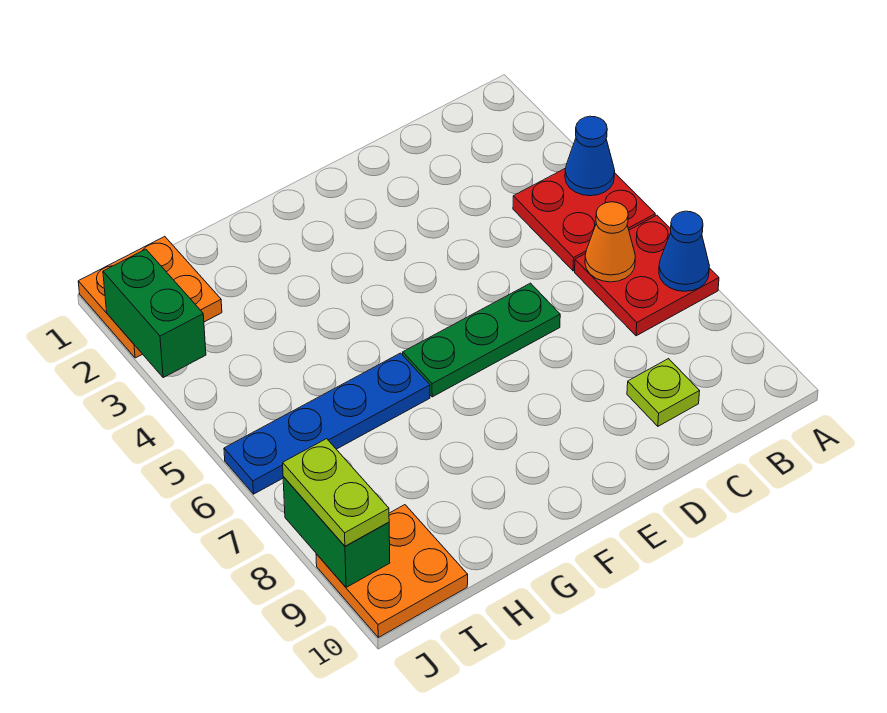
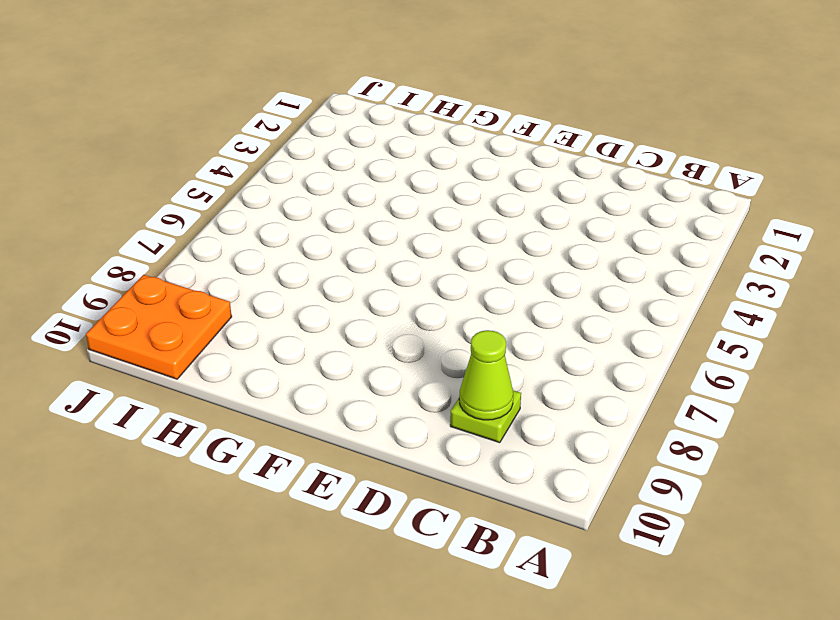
lime cone C9 level 2 -> none
none -> red plate A4:B5 level 1
none -> red plate A6:B7 level 1
none -> green plate D6:F6 level 1

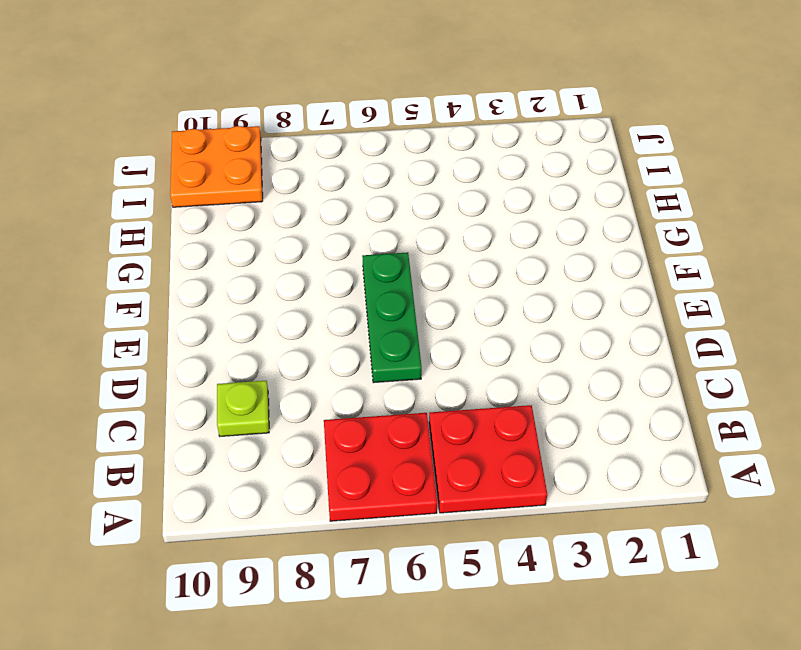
none -> blue plate G6:J6 level 1
none -> orange plate I1:J2 level 1
none -> blue cone A4 level 2

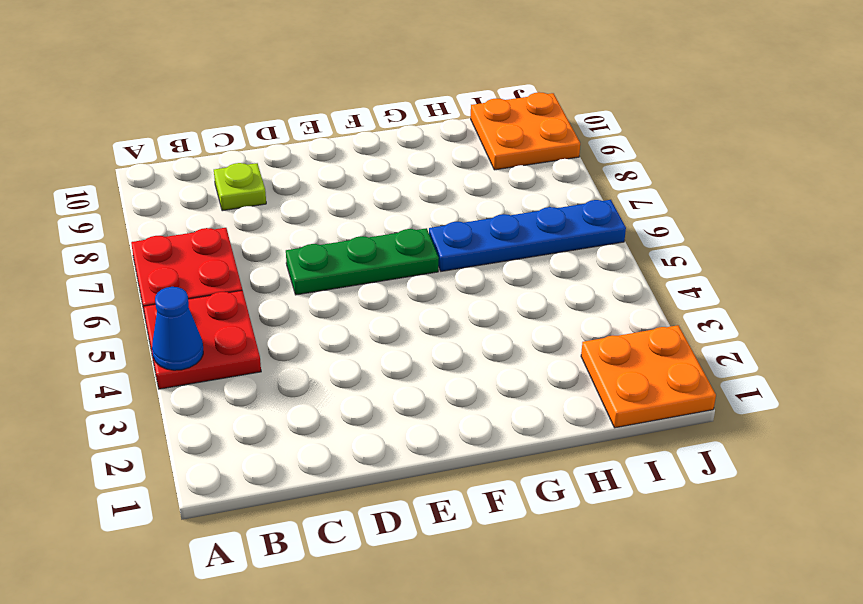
none -> blue cone A7 level 2
none -> orange cone B6 level 2
none -> green brick J2:J3 level 2

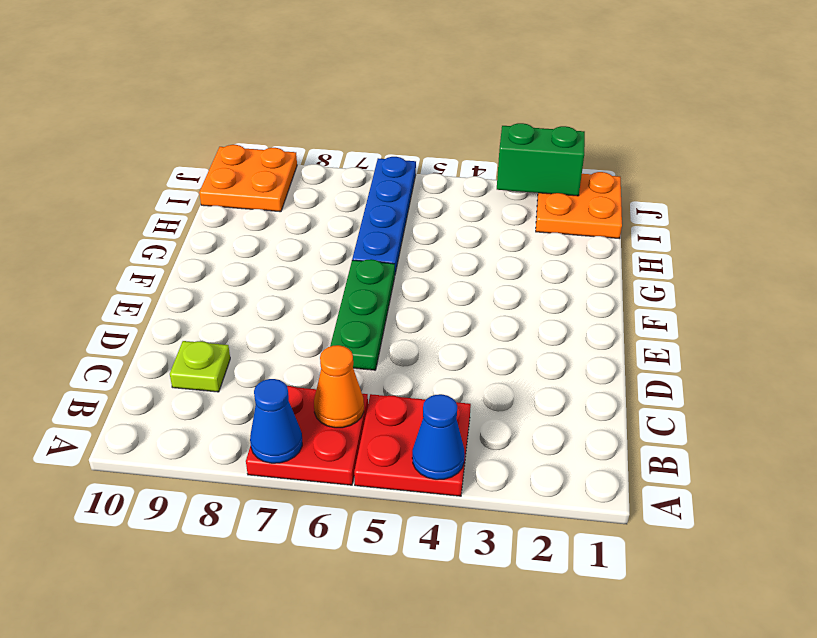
none -> green brick J8:J9 level 2
none -> lime plate J8:J9 level 3

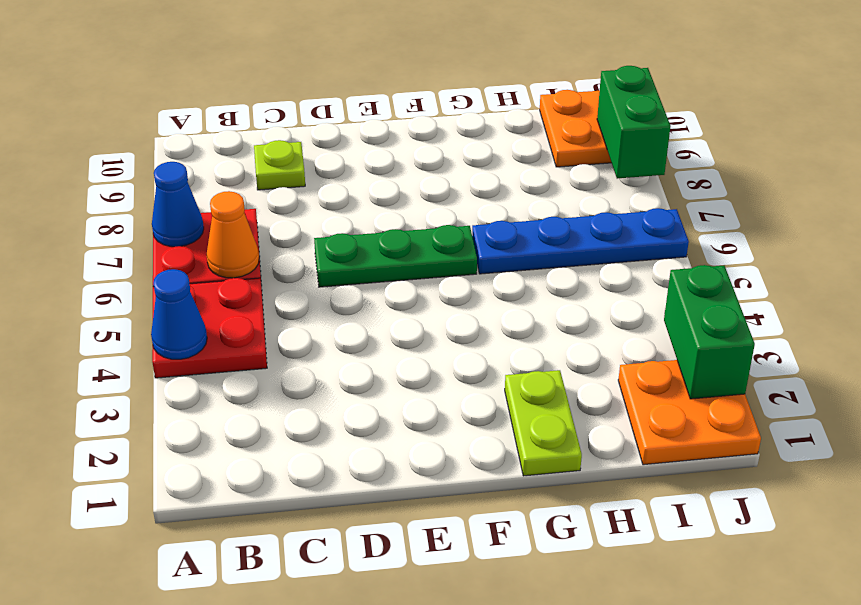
lime plate G1:G2 level 1 -> lime plate J8:J9 level 3

